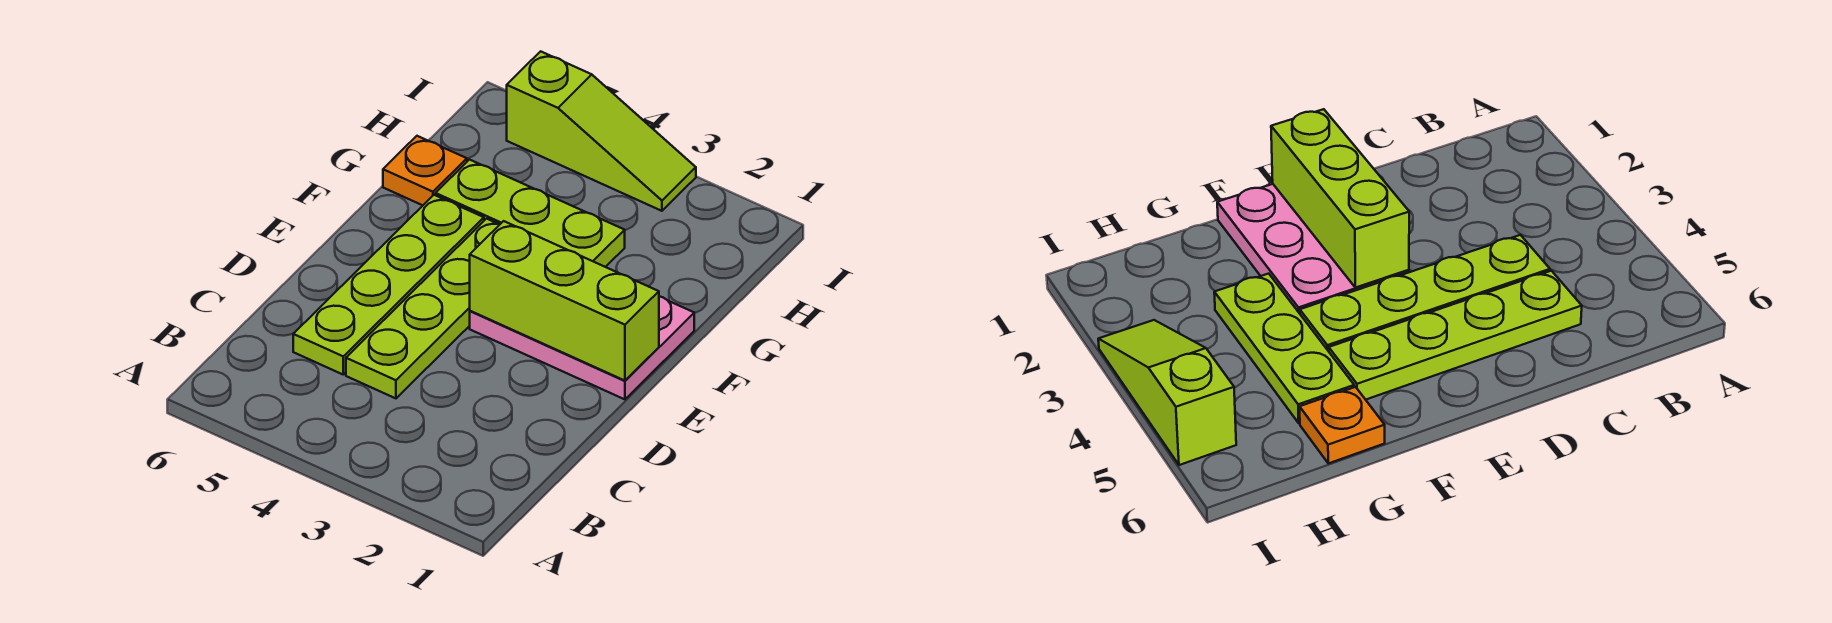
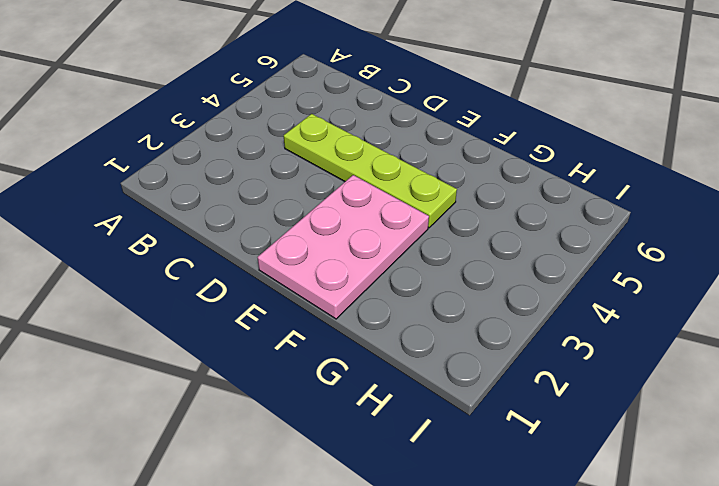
none -> lime plate C5:F5 level 1
none -> lime plate G3:G5 level 1

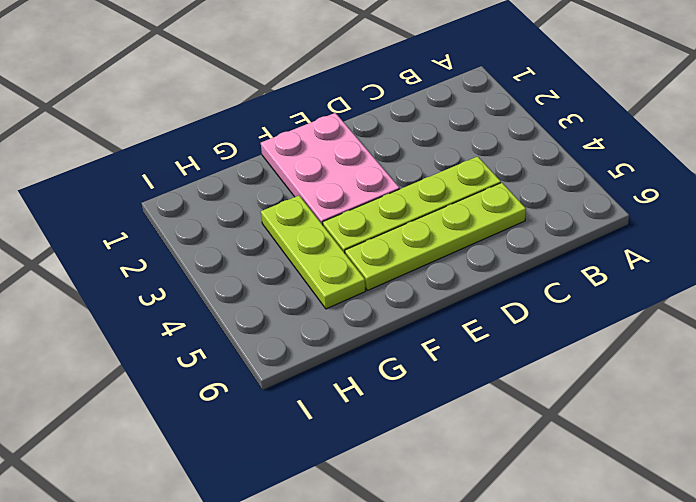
none -> orange plate G6 level 1
none -> lime slope I3:I5 level 1 top 5

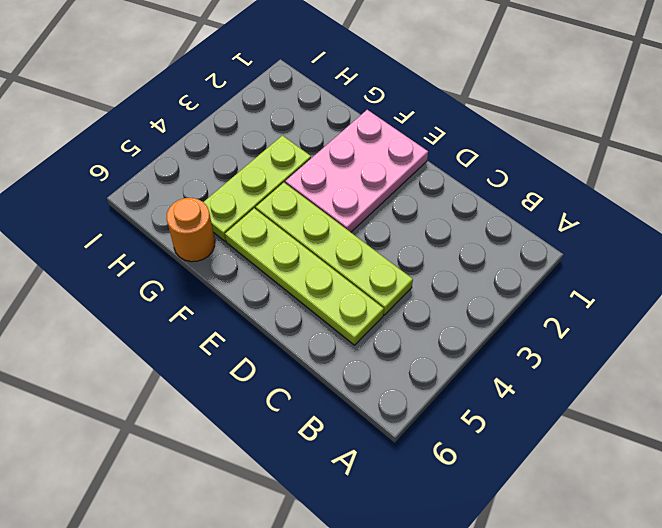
orange round brick G6 level 1 -> orange plate G6 level 1
none -> lime slope I3:I5 level 1 top 5
none -> lime brick E1:E3 level 2

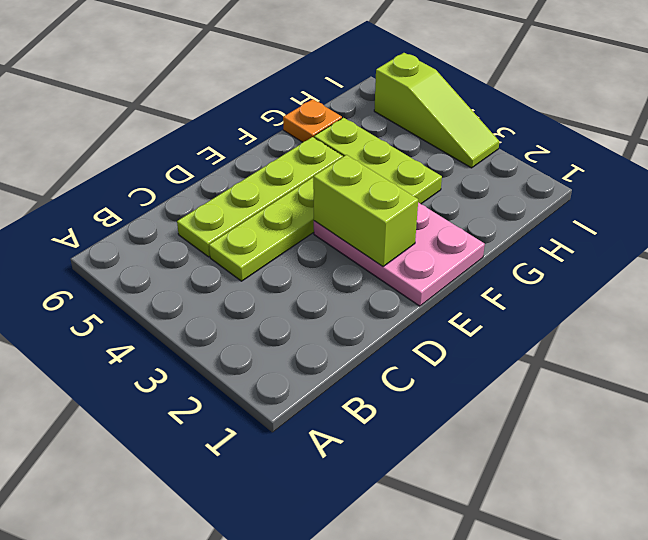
lime brick E2:E3 level 2 -> lime brick E1:E3 level 2

